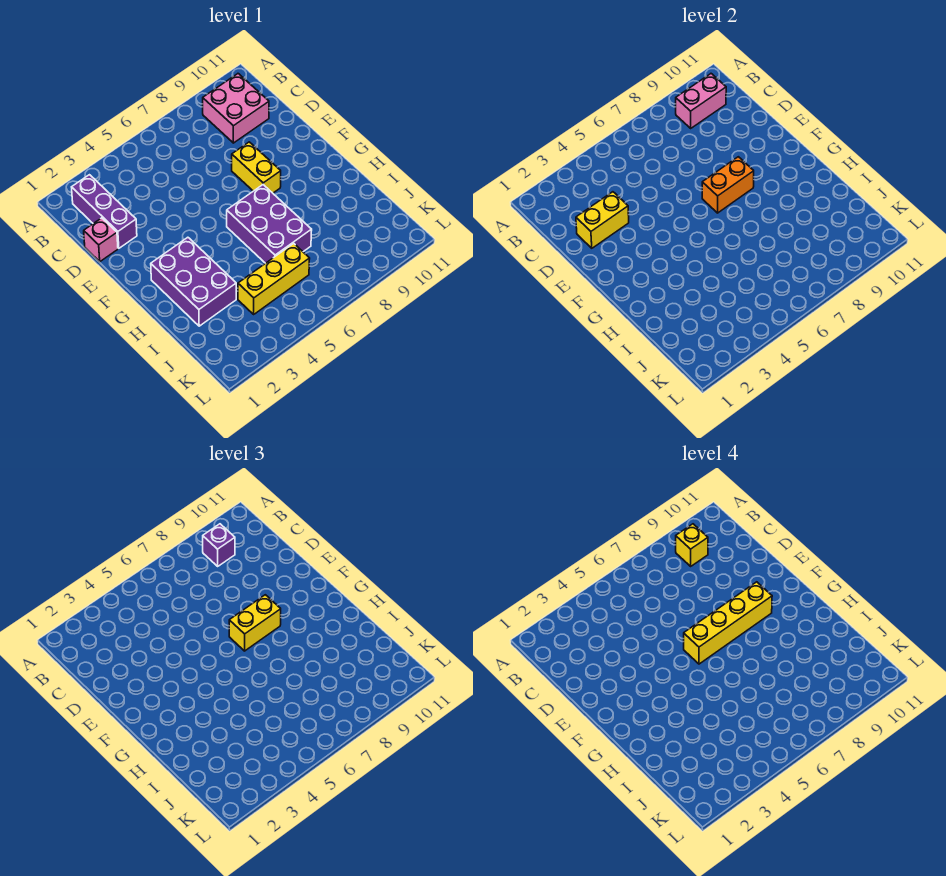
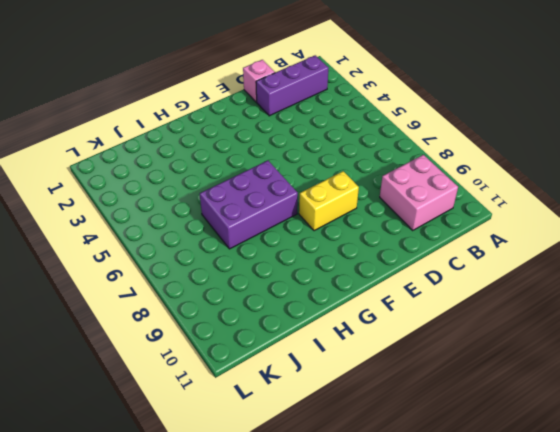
none -> purple brick G2:I3 level 1
none -> yellow brick J4:J6 level 1
none -> pink brick B9:B10 level 2

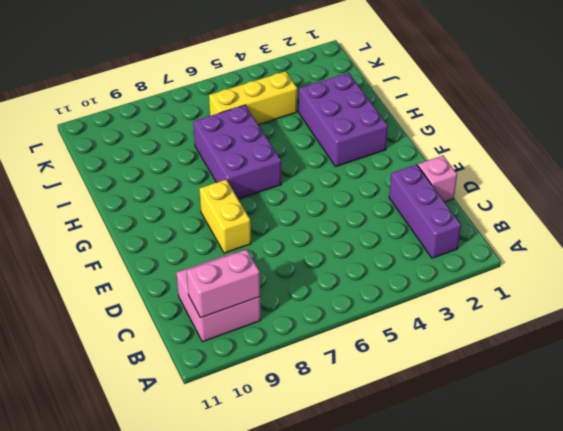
none -> yellow brick D2:D3 level 2
none -> orange brick F7:F8 level 2
none -> purple brick B9 level 3

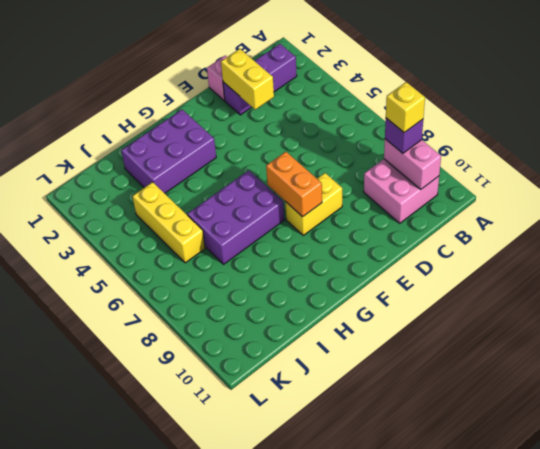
none -> yellow brick F7:F8 level 3
none -> yellow brick F6:F9 level 4

